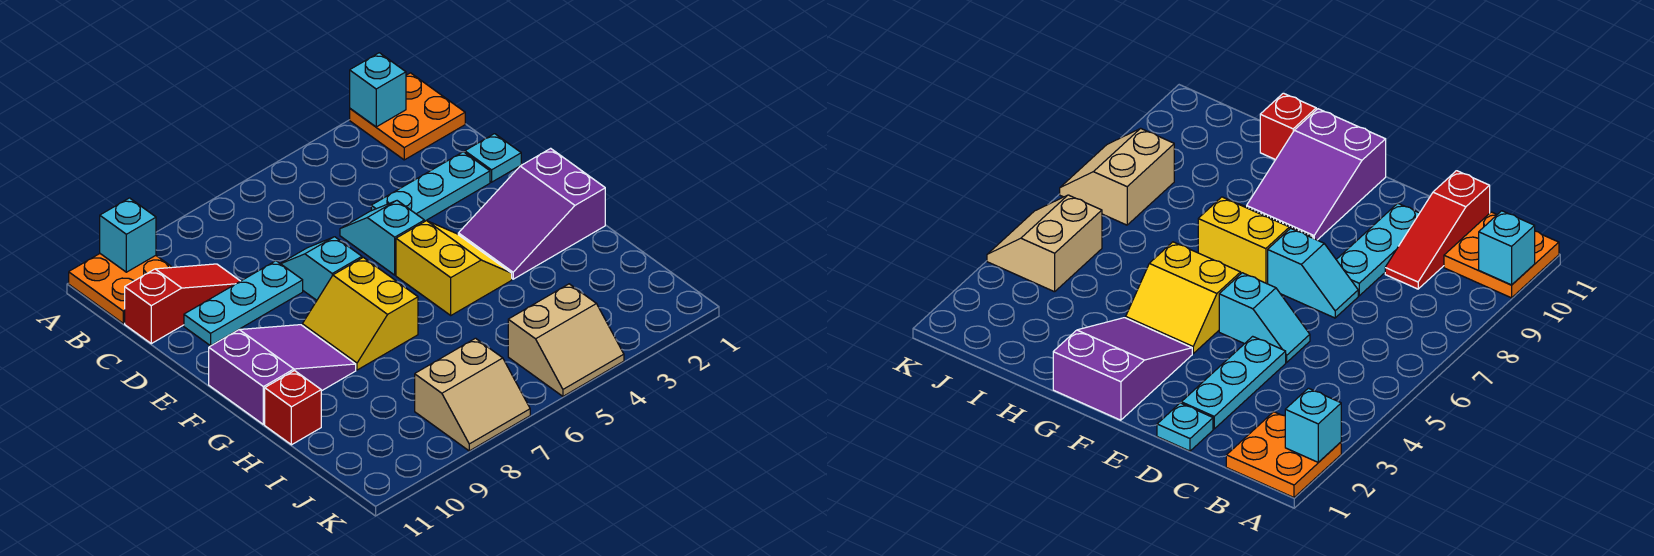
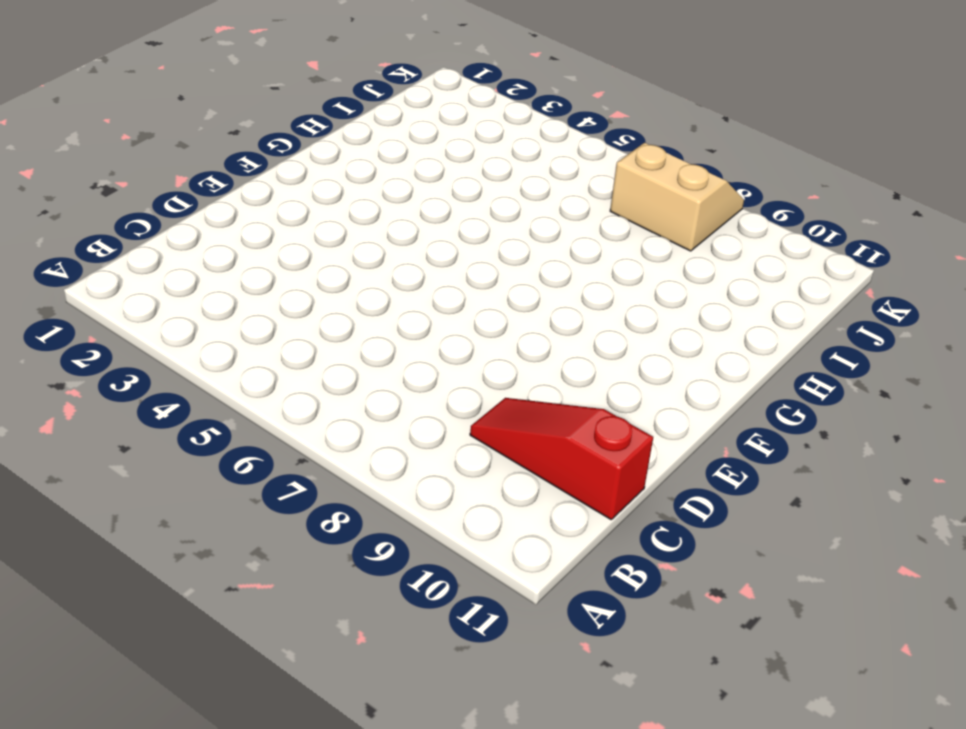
none -> orange plate A1:B2 level 1
none -> orange plate A10:B11 level 1
none -> cyan plate D1 level 1

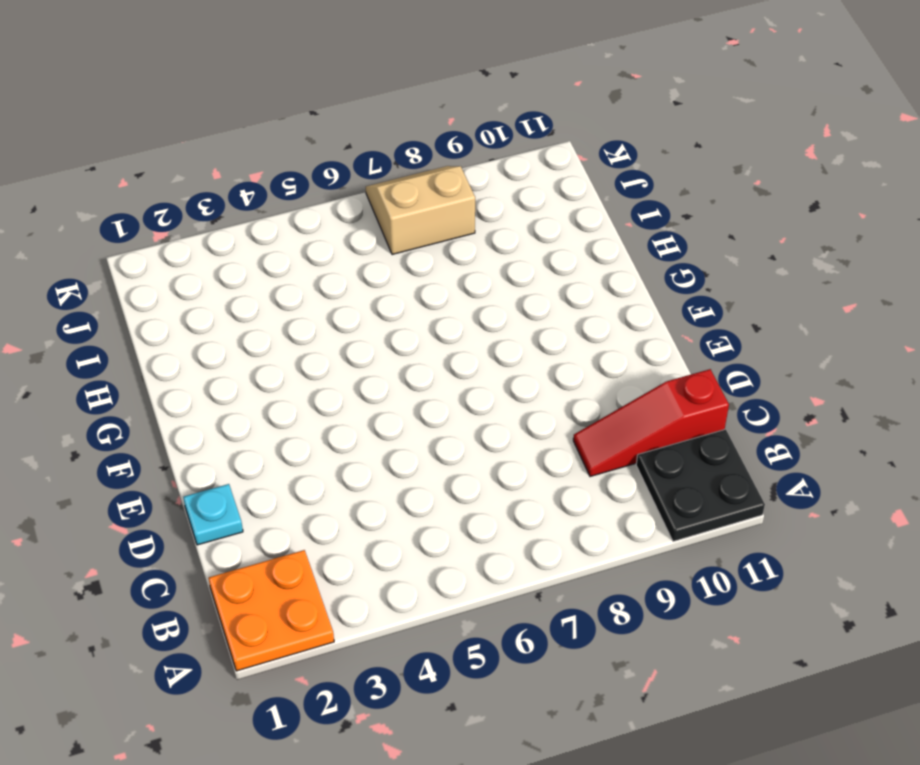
black plate A10:B11 level 1 -> orange plate A10:B11 level 1
none -> cyan plate D2:D4 level 1
none -> cyan slope D5:E5 level 1 top E
none -> cyan slope D7:E7 level 1 top E

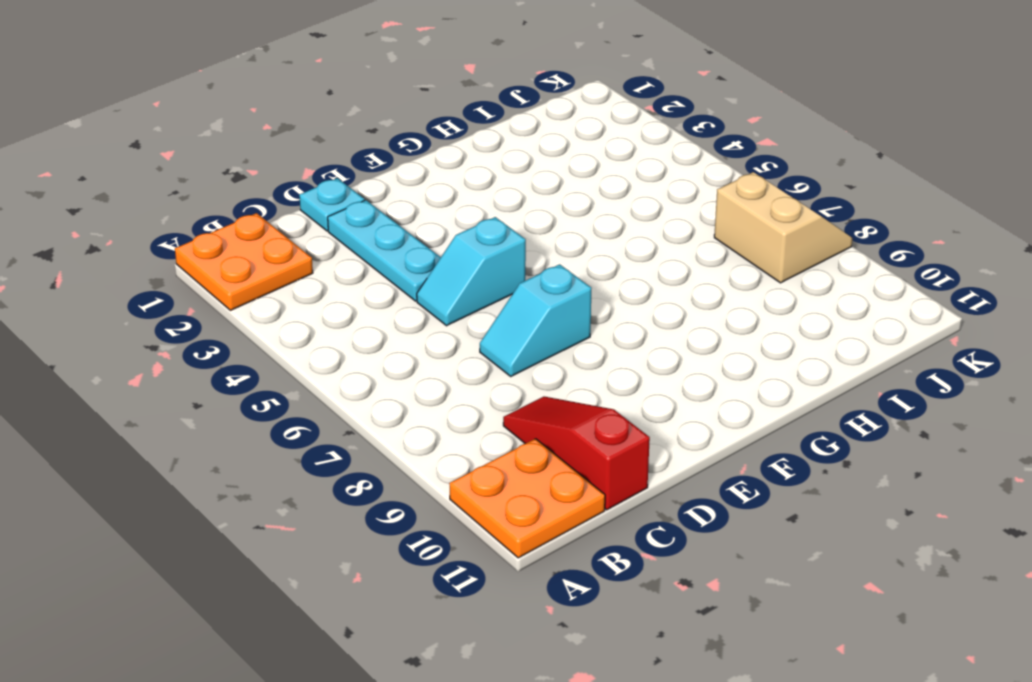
none -> cyan plate D8:D10 level 1
none -> purple slope F1:G3 level 1 top 1
none -> yellow slope F4:G5 level 1 top 5

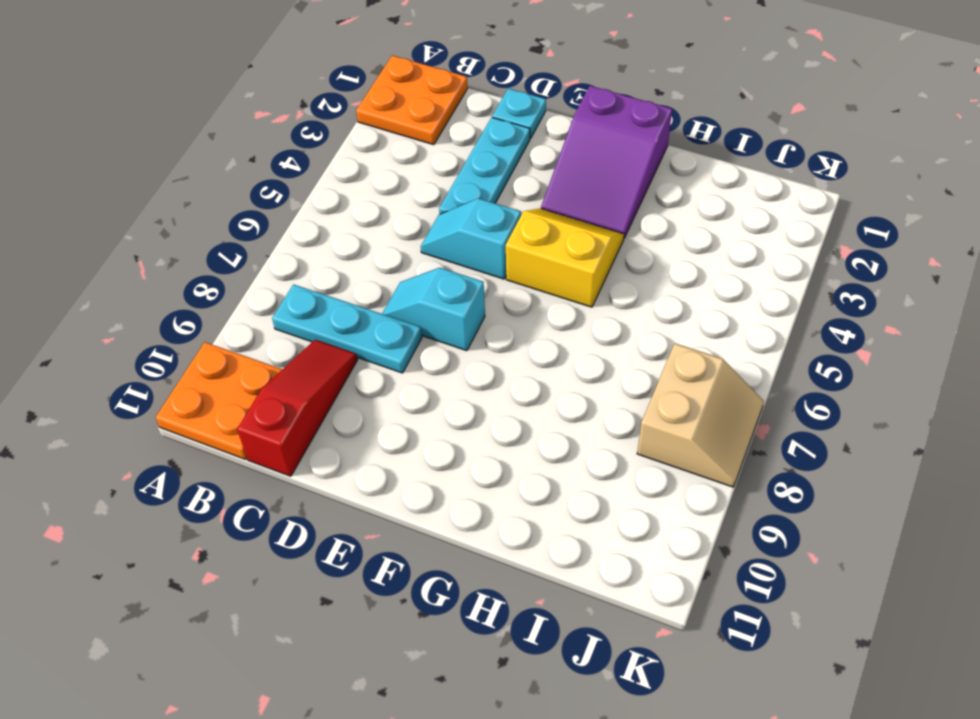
cyan plate B8:D8 level 1 -> cyan plate D8:D10 level 1
none -> yellow slope F7:G8 level 1 top 7
none -> purple slope F9:G11 level 1 top 11
none -> red brick H11 level 1

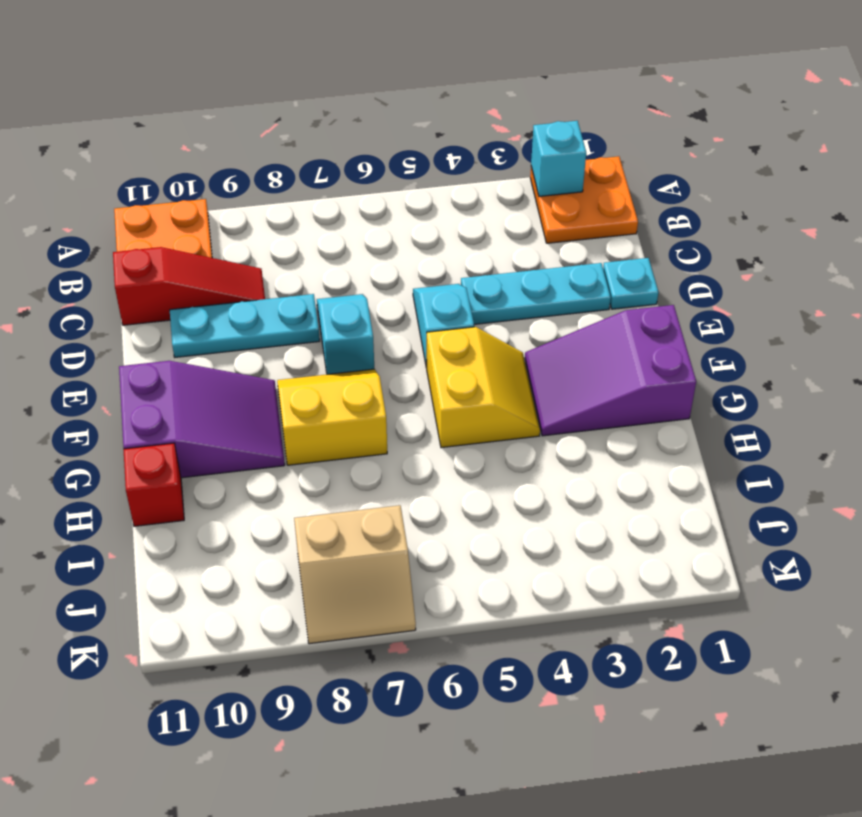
yellow slope F7:G8 level 1 top G -> yellow slope F7:G8 level 1 top 7
none -> tan slope J4:K5 level 1 top J
none -> cyan brick A10 level 2

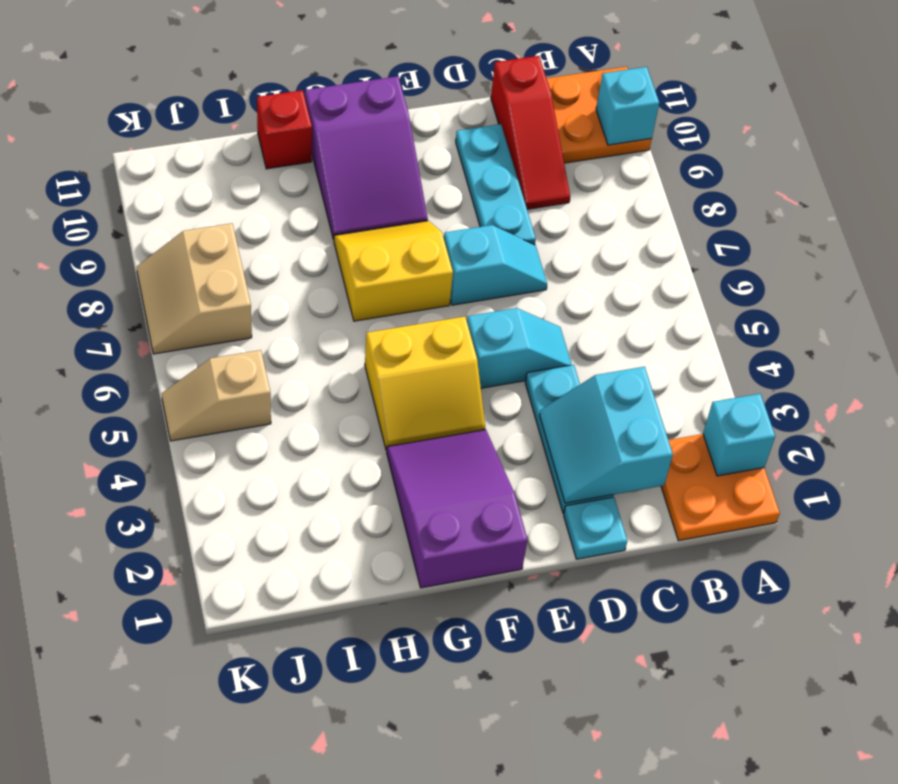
cyan slope C2:D3 level 2 top C -> none
tan slope J5:K5 level 1 top J -> tan slope J4:K5 level 1 top J

